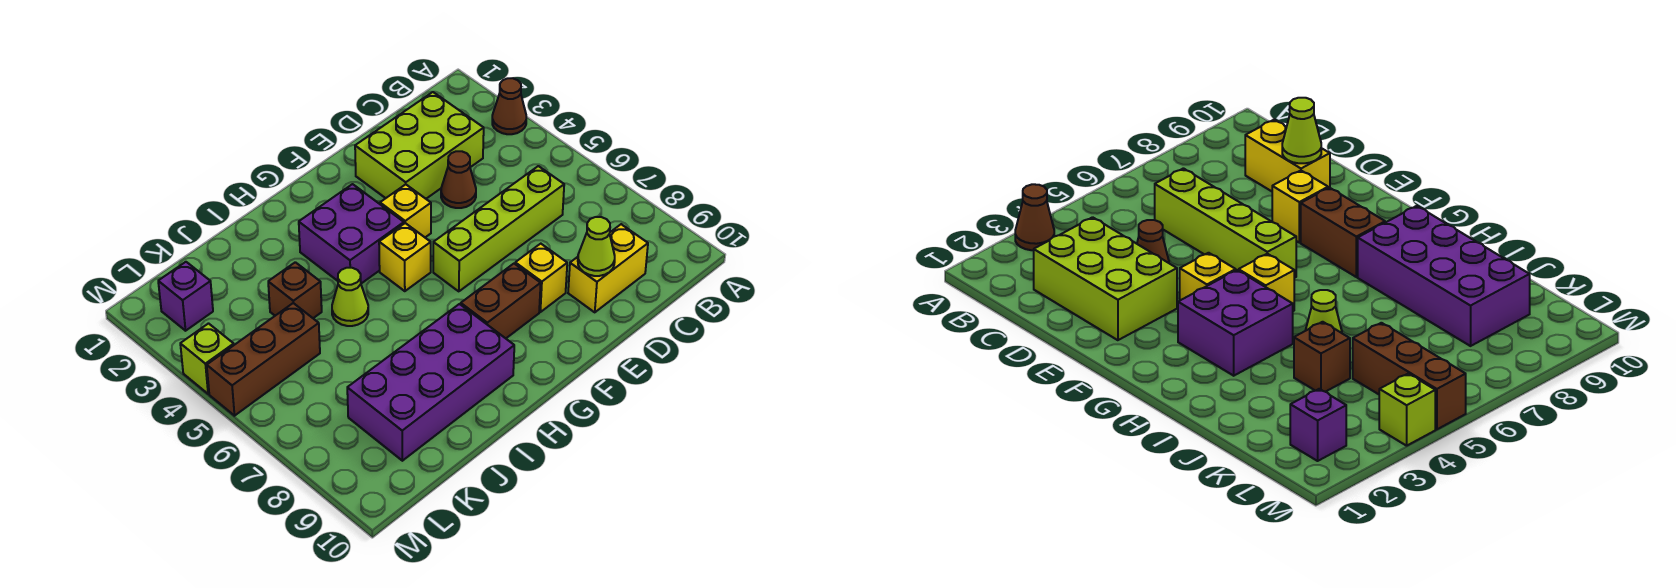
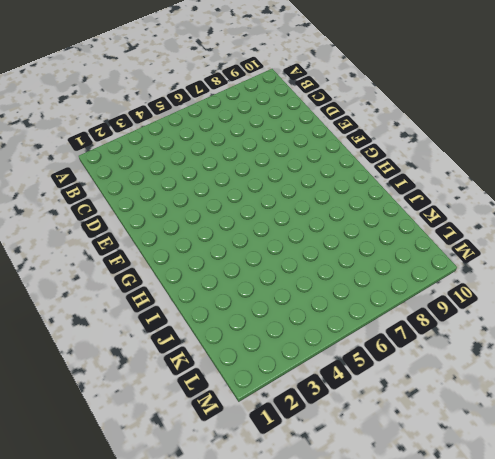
none -> brown cone A3 level 1
none -> lime brick C2:E3 level 1
none -> lime brick C6:F6 level 1

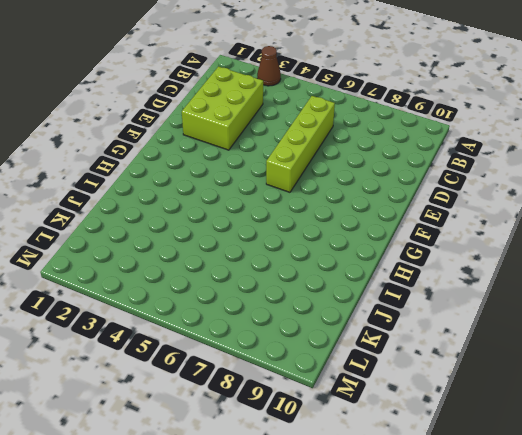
none -> yellow brick C9:D9 level 1
none -> brown cone D4 level 1
none -> yellow brick E8 level 1

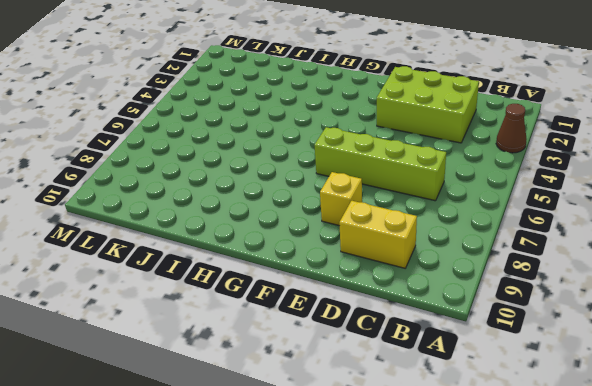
none -> brown cone D4 level 1
none -> yellow brick F4 level 1
none -> brown brick F8:G8 level 1

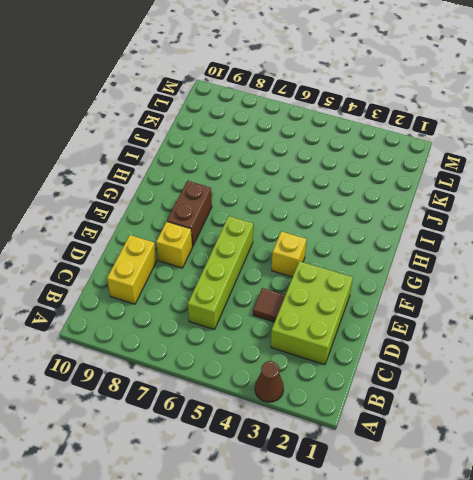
brown tile D4 level 1 -> brown cone D4 level 1
none -> purple brick G3:H4 level 1
none -> yellow brick G5 level 1
none -> purple brick H8:K9 level 1

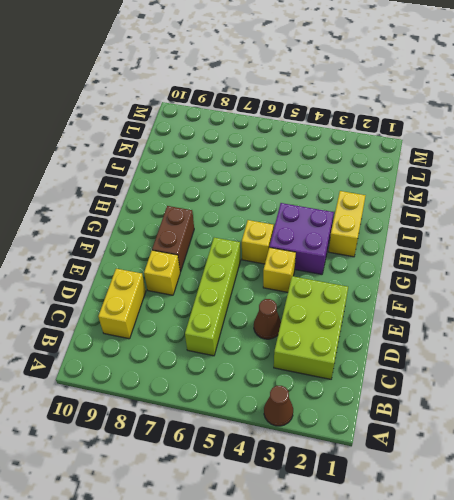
yellow brick H2:I2 level 1 -> none
none -> purple brick H8:K9 level 1
none -> lime cone I5 level 1
none -> brown brick J4 level 1

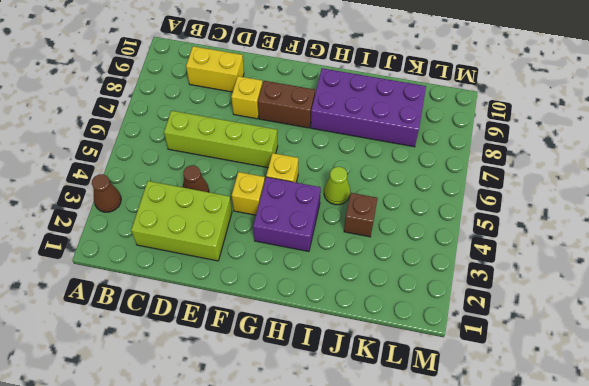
none -> brown brick K5:M5 level 1
none -> purple brick L2 level 1
none -> lime brick M4 level 1

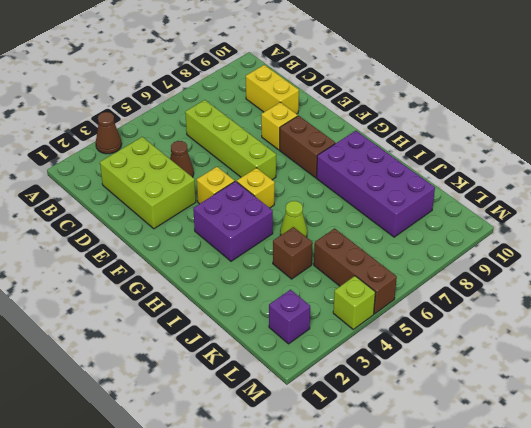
none -> lime cone D9 level 2

